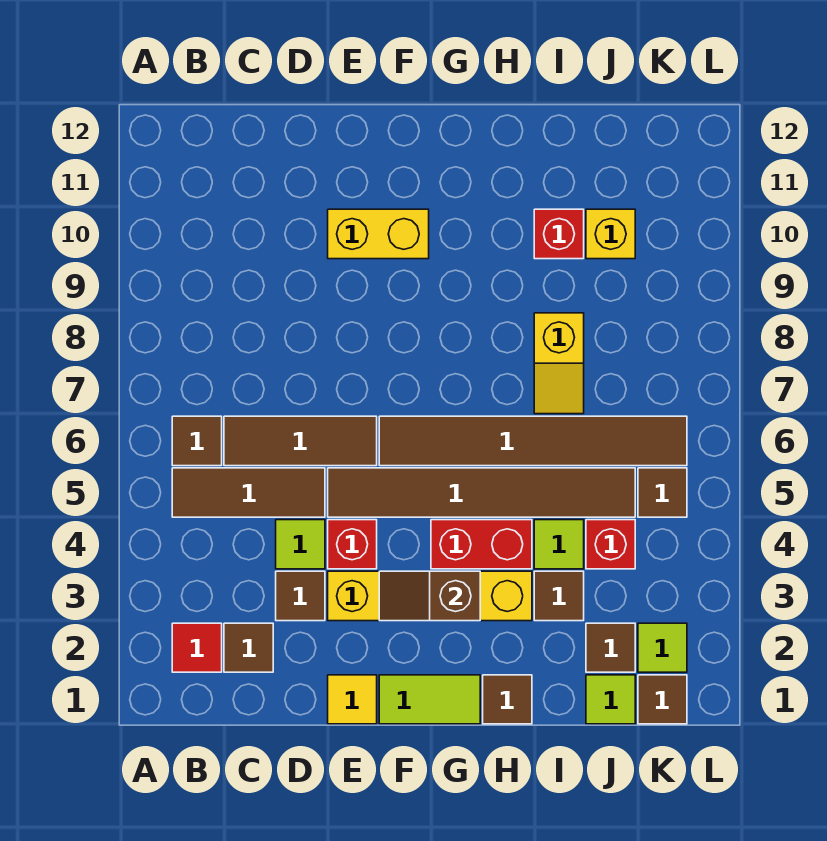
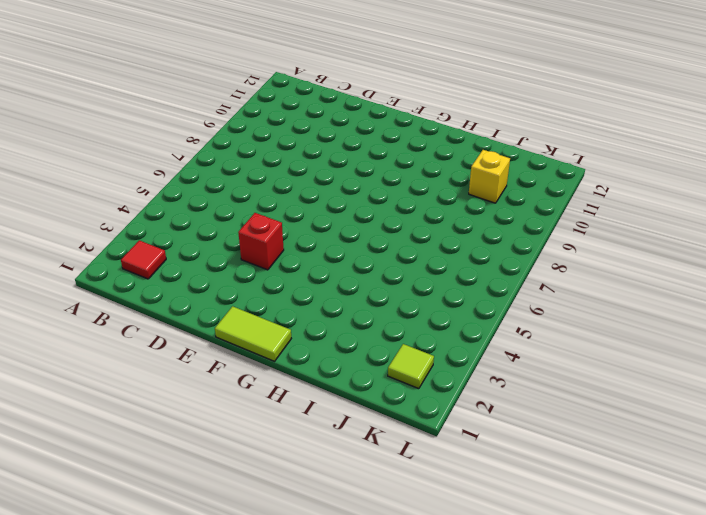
none -> brown tile B5:D5 level 1
none -> brown tile B6 level 1
none -> brown tile C2 level 1

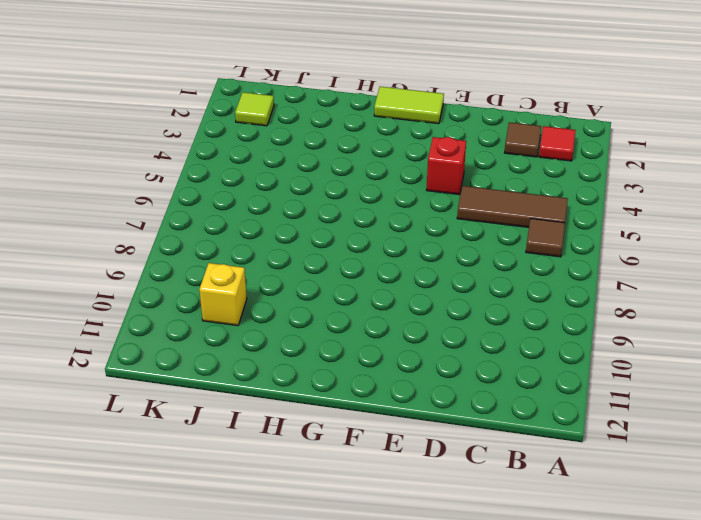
none -> brown tile C6:E6 level 1
none -> brown tile D3 level 1
none -> lime tile D4 level 1

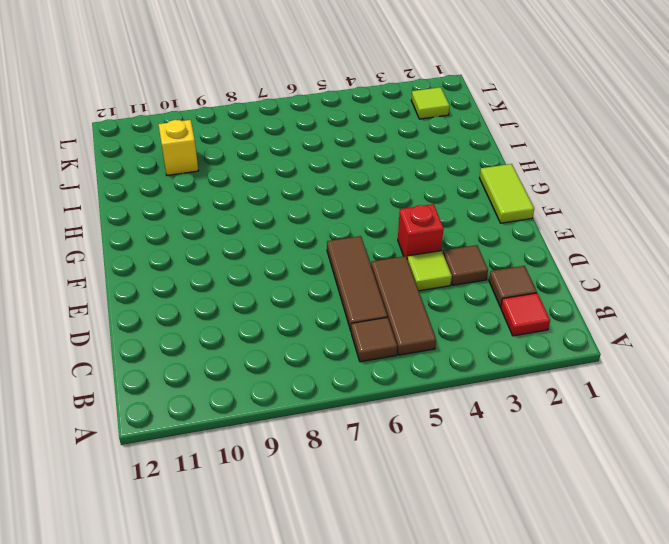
none -> yellow tile E1 level 1
none -> yellow brick E3:H3 level 1
none -> brown tile E5:J5 level 1

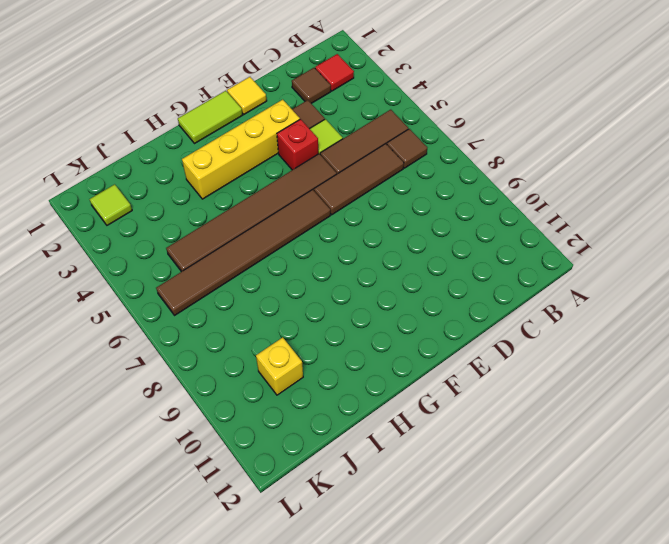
none -> yellow brick E10:F10 level 1
none -> red brick G4:H4 level 1
none -> brown tile H1 level 1

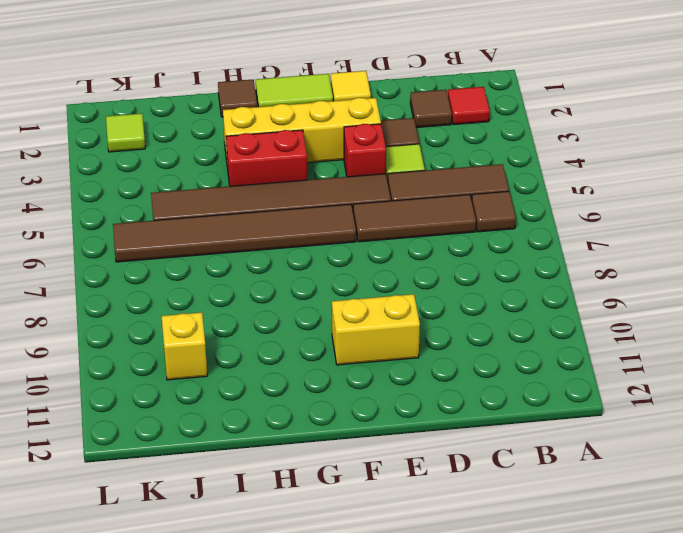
none -> brown tile I3 level 1
none -> lime tile I4 level 1
none -> yellow slope I7:I8 level 1 top 8

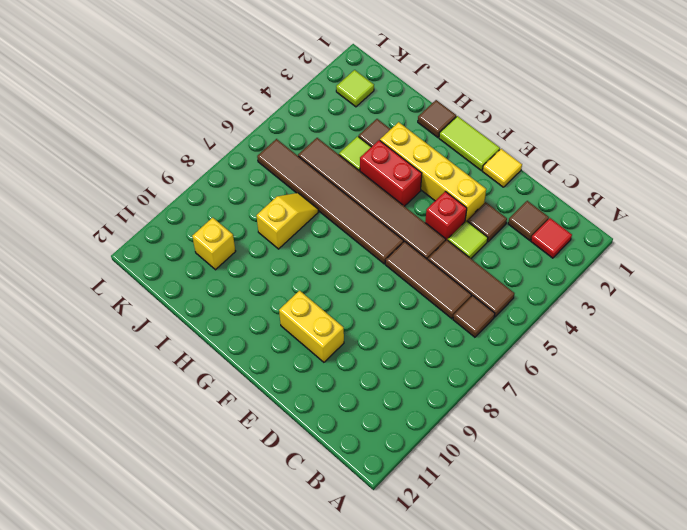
none -> red brick I10 level 1
none -> lime tile J1 level 1
none -> brown tile J2 level 1

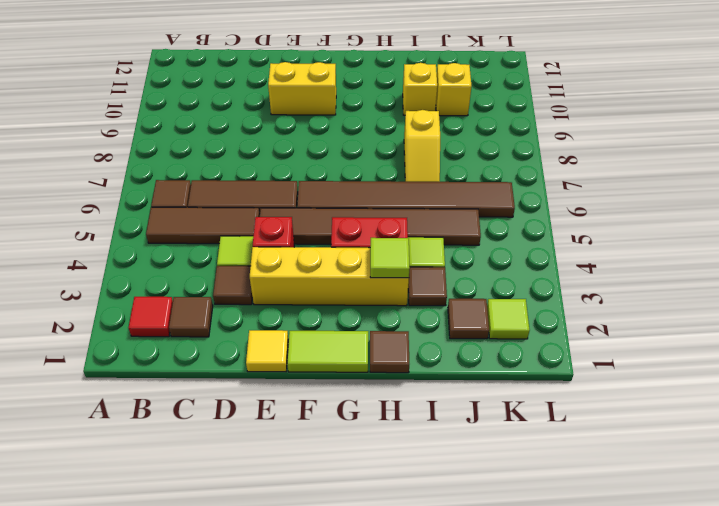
lime tile H3 level 2 -> lime tile J1 level 1
yellow brick I10 level 1 -> red brick I10 level 1
none -> red brick J4 level 1
none -> brown tile K1 level 1
none -> brown tile K5 level 1

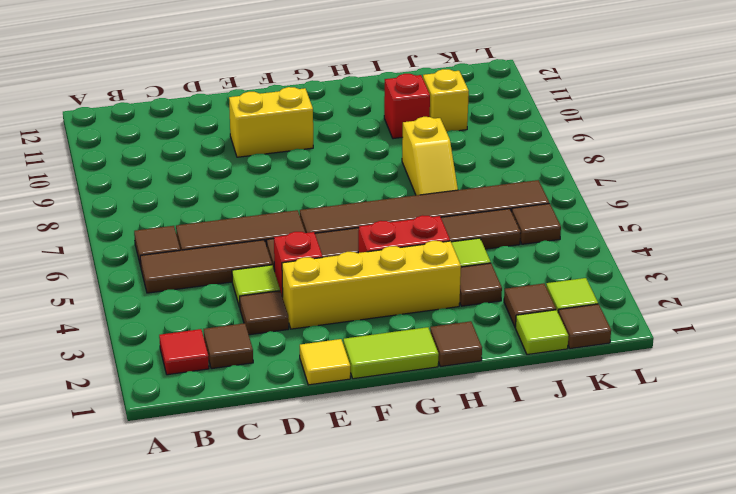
none -> red brick J4 level 1
none -> brown slope F3:G3 level 2 top G

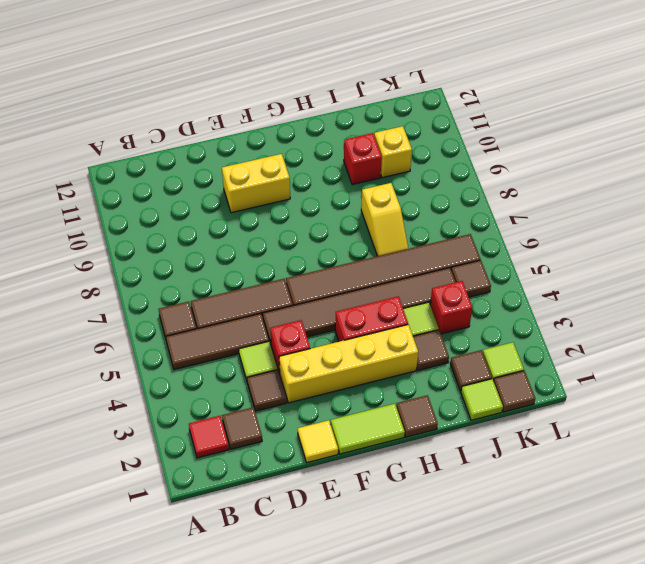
none -> brown slope F3:G3 level 2 top G

